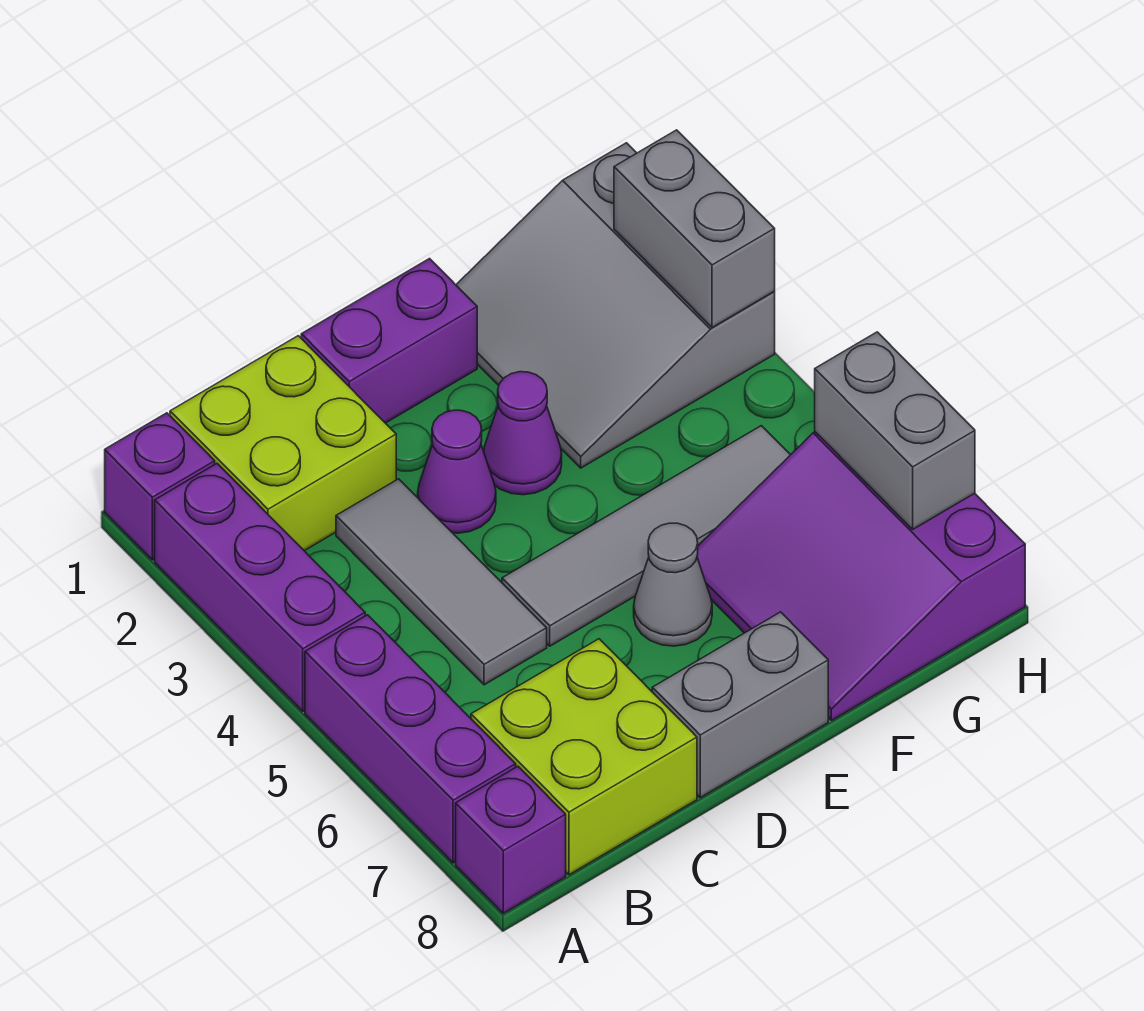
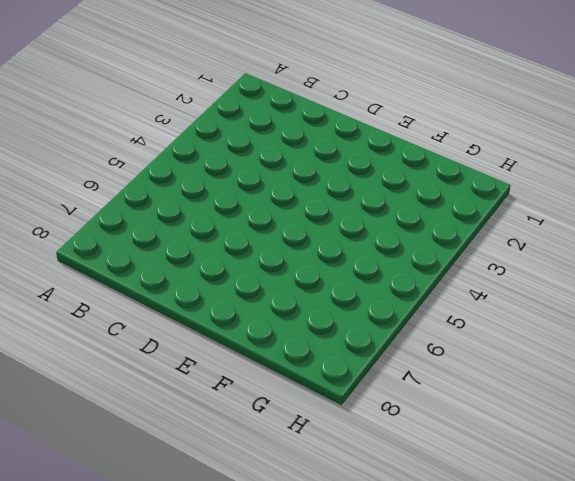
none -> purple brick A1 level 1
none -> purple brick A2:A4 level 1
none -> purple brick A5:A7 level 1

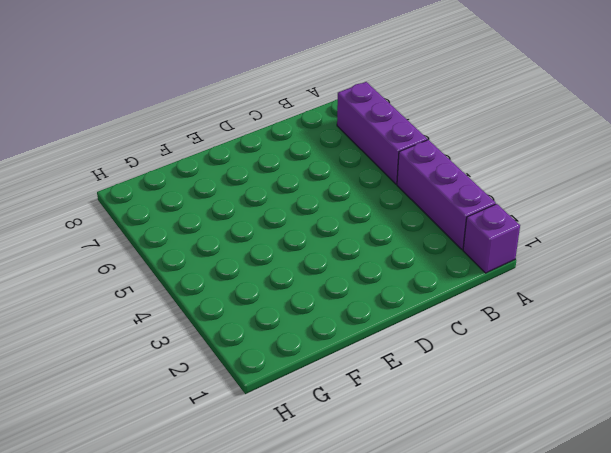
none -> purple brick A8 level 1
none -> lime brick B1:C2 level 1
none -> lime brick B7:C8 level 1

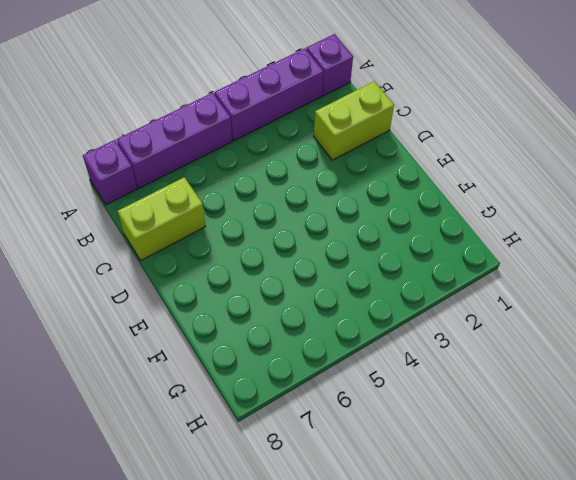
lime brick C1:C2 level 1 -> lime brick B1:C2 level 1
lime brick C7:C8 level 1 -> lime brick B7:C8 level 1
none -> grey tile C3:C5 level 1
none -> purple brick D1:E1 level 1
none -> purple cone D3 level 1

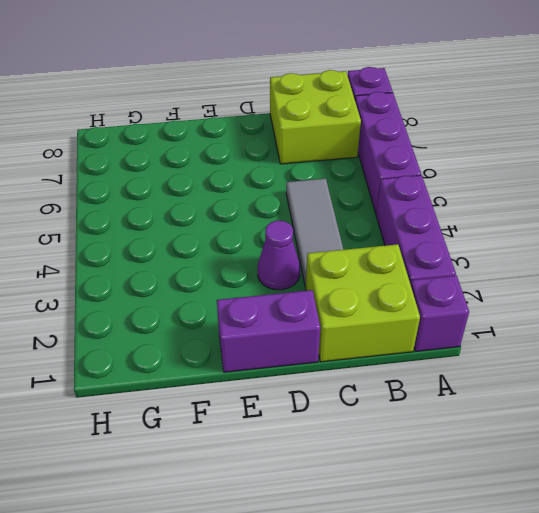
none -> grey tile D5:G5 level 1
none -> grey brick D8:E8 level 1
none -> purple cone E3 level 1

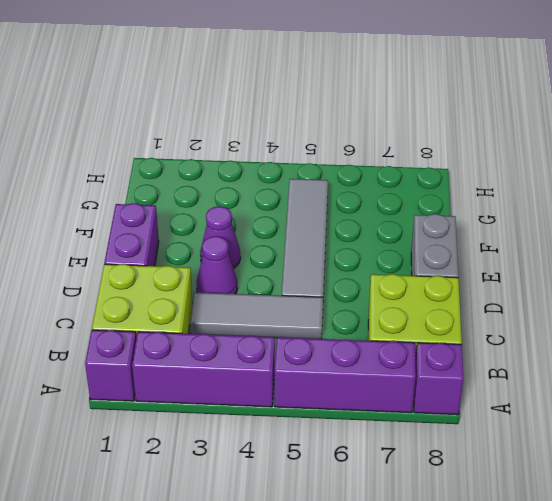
none -> grey cone E6 level 1
none -> grey slope F1:H3 level 1 top H
none -> purple slope F6:H8 level 1 top H

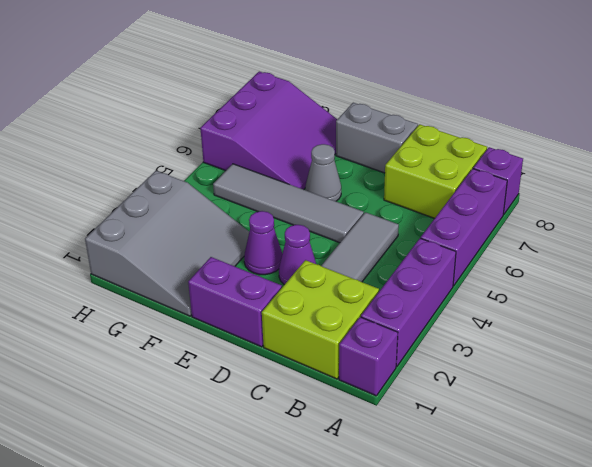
none -> grey brick H2:H3 level 2
none -> grey brick H6:H7 level 2

